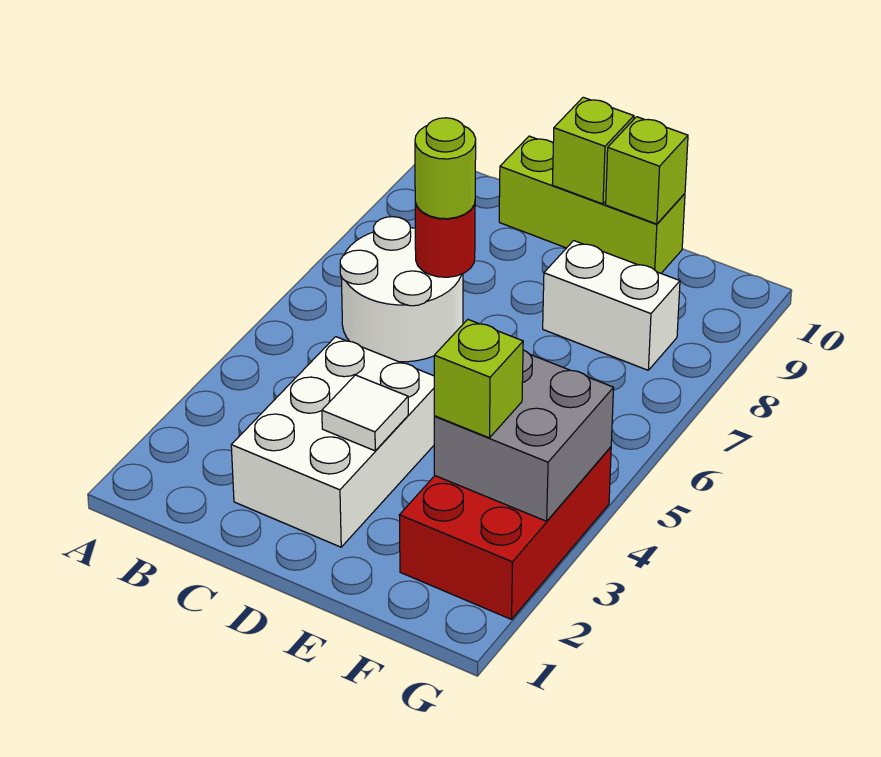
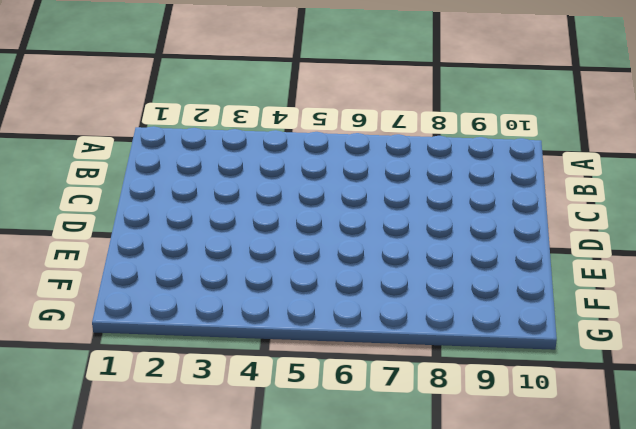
none -> white round brick B6:C7 level 1
none -> white brick C2:D4 level 1
none -> lime brick C10:E10 level 1

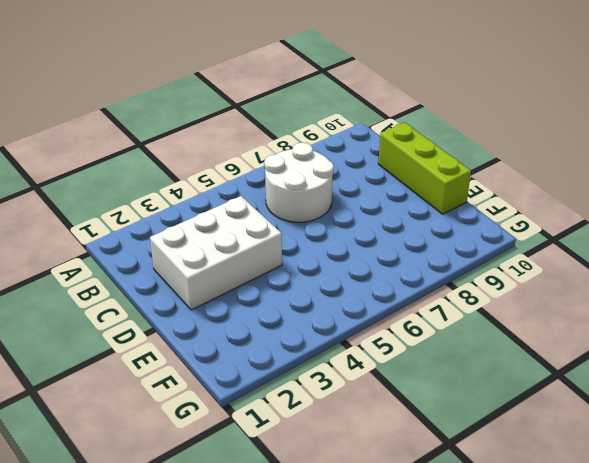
none -> white brick E8:F8 level 1
none -> red brick F2:G4 level 1
none -> red round brick C7 level 2

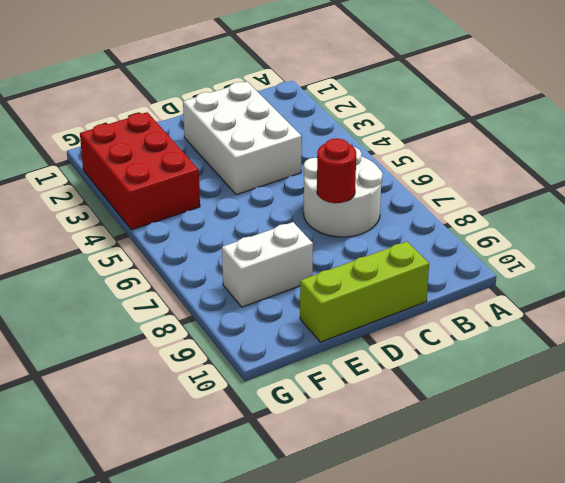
none -> white tile D3 level 2
none -> lime brick D10 level 2
none -> lime brick E10 level 2

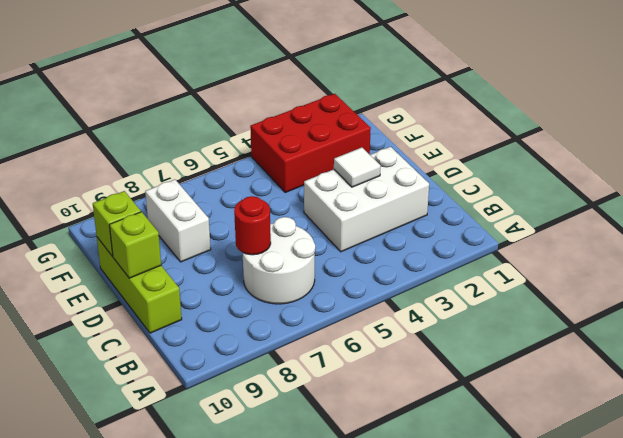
none -> grey brick F3:G4 level 2
none -> lime round brick C7 level 3
none -> lime brick F3 level 3

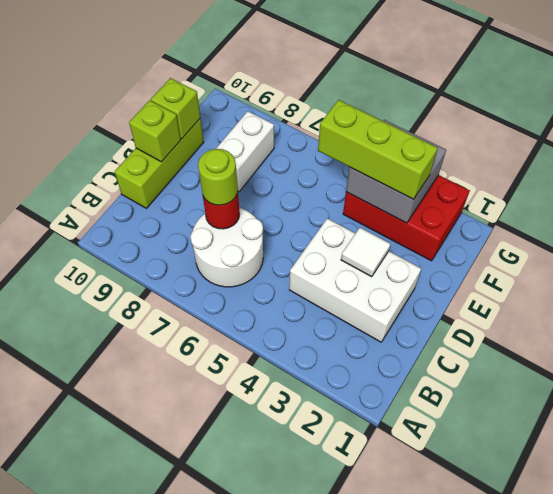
lime brick F3:F5 level 3 -> lime brick F3 level 3

